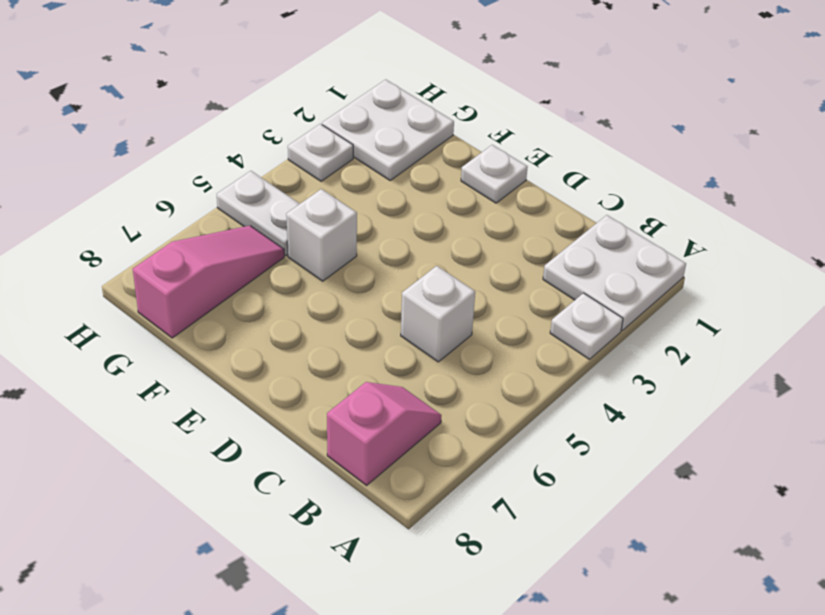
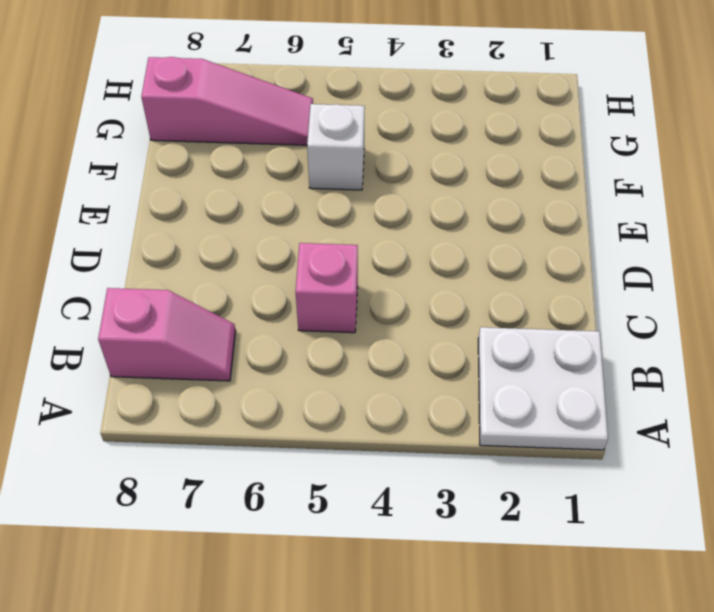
pink brick C5 level 1 -> white brick C5 level 1
none -> white plate A3 level 1
none -> white plate E1 level 1

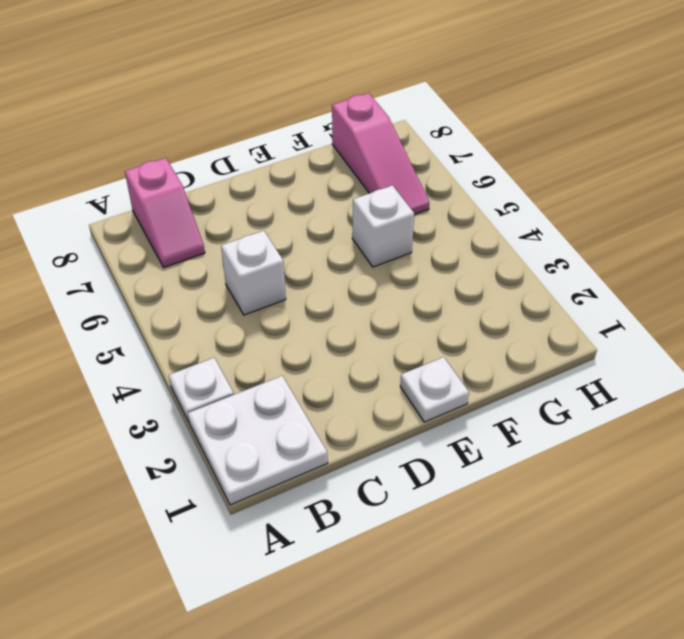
none -> white plate G1:H2 level 1
none -> white plate G5:H5 level 1

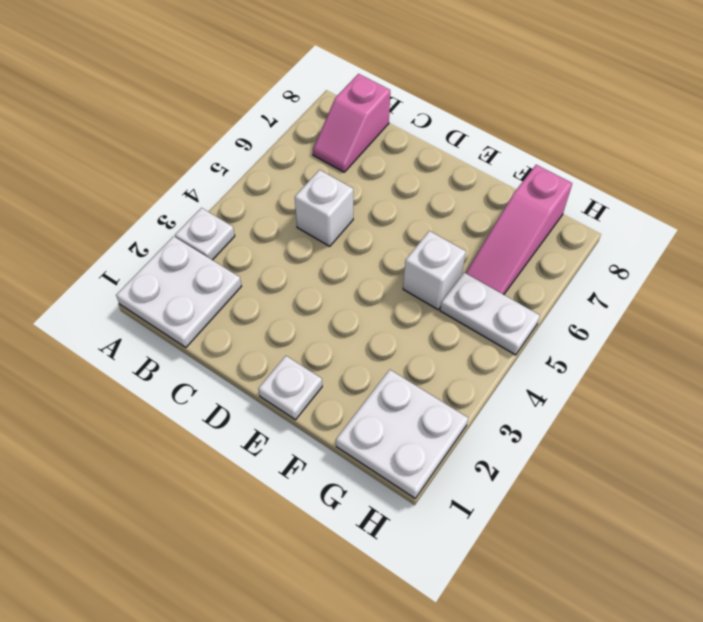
none -> white plate H3 level 1

